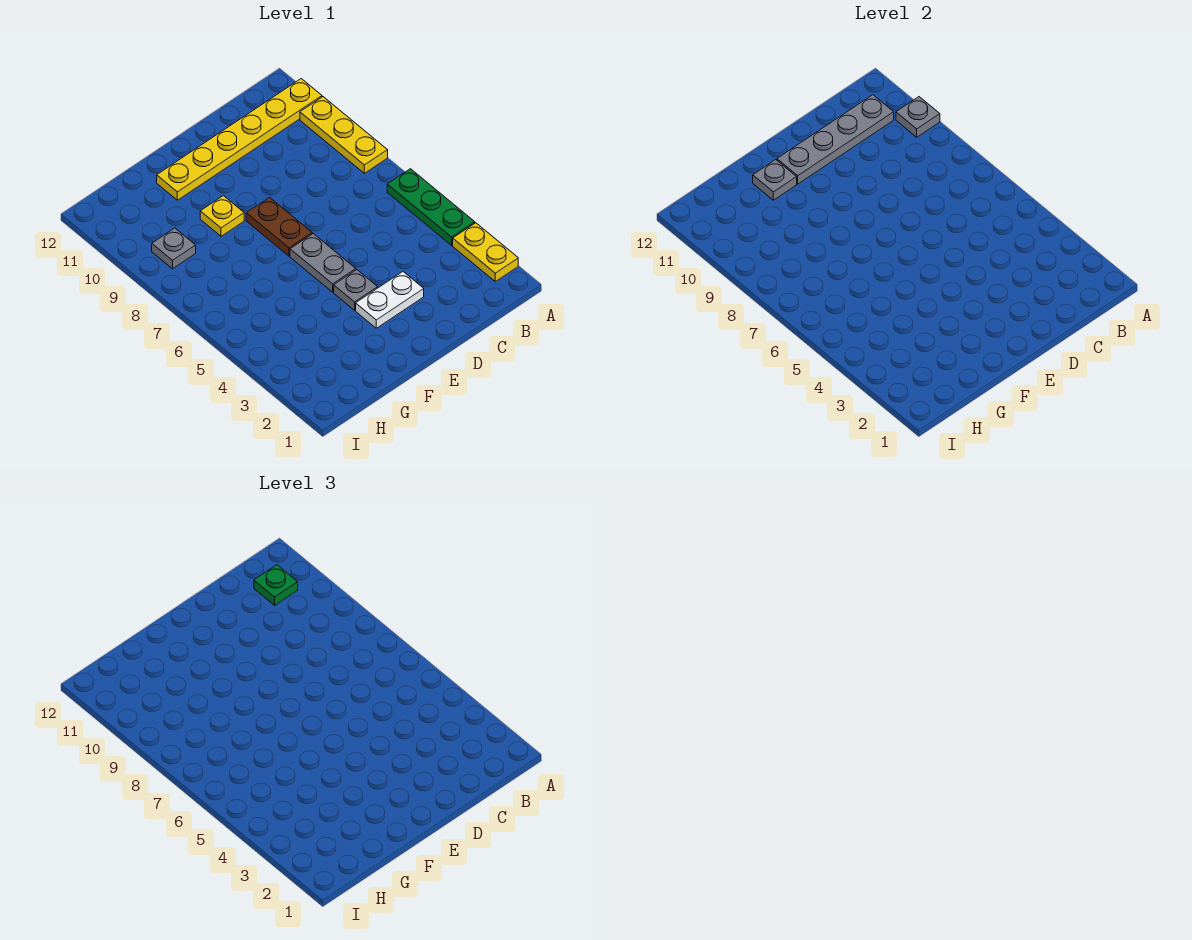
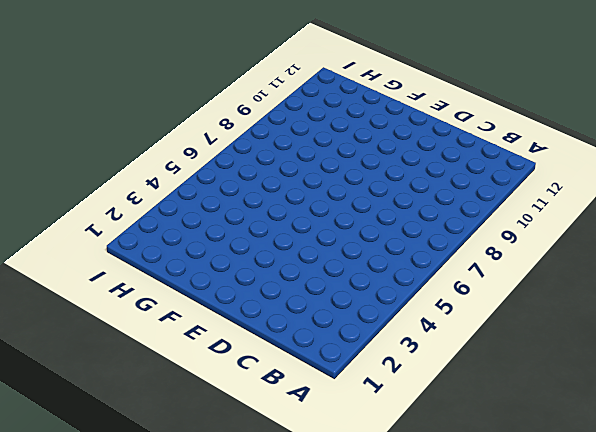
none -> yellow plate A2:A3 level 1
none -> green plate A4:A6 level 1
none -> yellow plate A8:A10 level 1

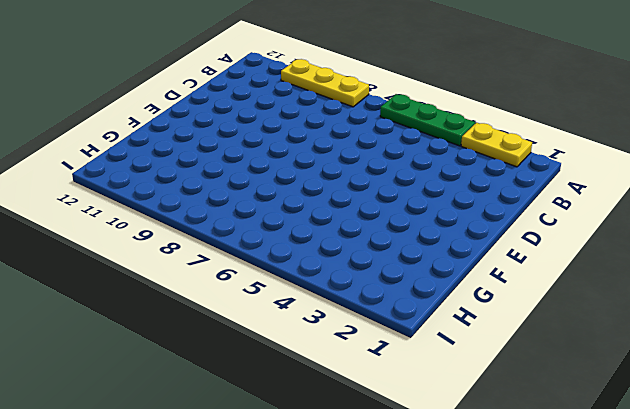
none -> yellow plate A11:F11 level 1
none -> white plate D3:E3 level 1
none -> grey plate E4 level 1

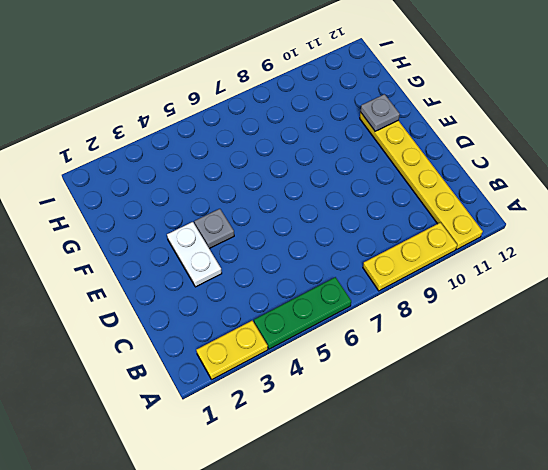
none -> grey plate E5:E6 level 1
none -> brown plate E7:E8 level 1
none -> yellow plate F9 level 1

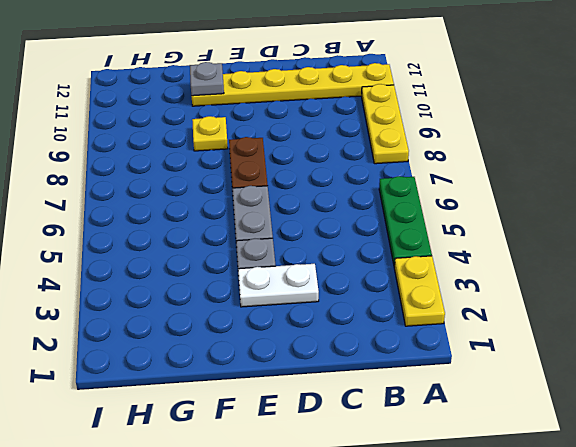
none -> grey plate H9 level 1
none -> grey plate A10 level 2
none -> grey plate B11:E11 level 2

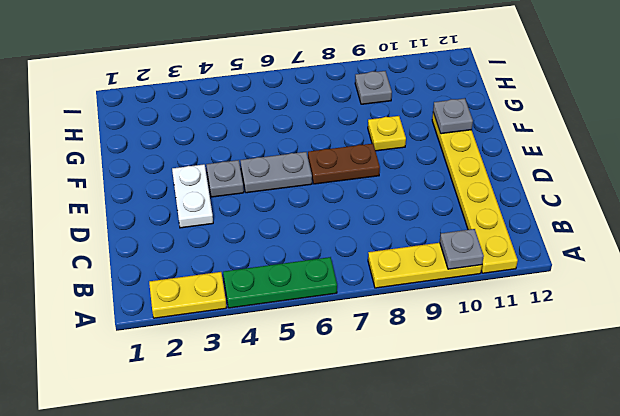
none -> grey plate B11:E11 level 2
none -> green plate B11 level 3

